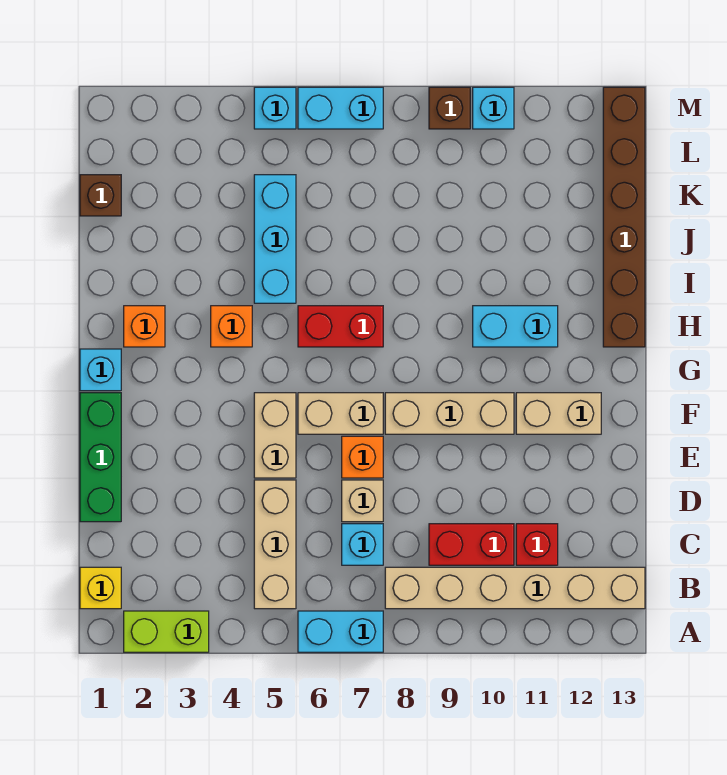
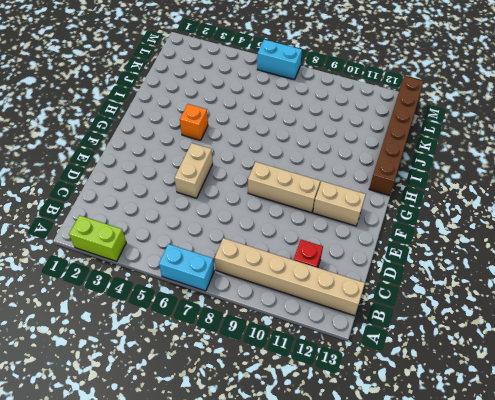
none -> yellow brick B1 level 1
none -> tan brick B5:D5 level 1
none -> cyan brick C7 level 1

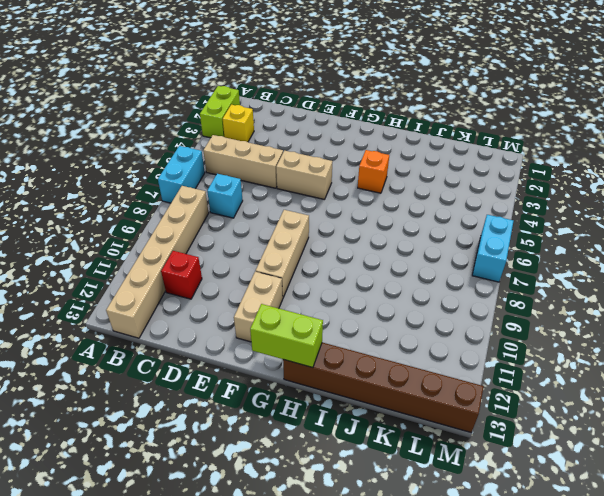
yellow brick B3 level 1 -> yellow brick B1 level 1
lime brick G13:H13 level 2 -> none
none -> red brick C9:C10 level 1
none -> green brick D1:F1 level 1
none -> tan brick D7 level 1

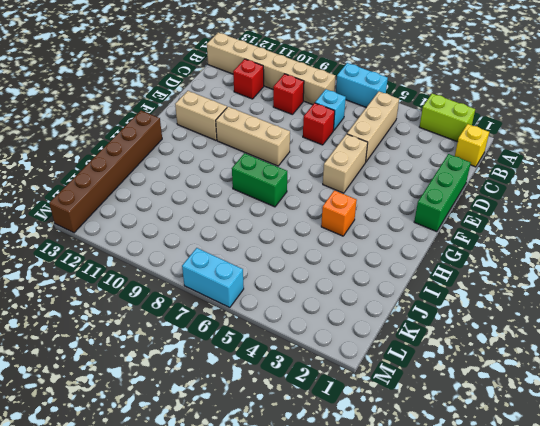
red brick C9 level 1 -> red brick C9:C10 level 1
red brick D7 level 1 -> tan brick D7 level 1
green brick H7:H8 level 1 -> red brick H6:H7 level 1
none -> orange brick E7 level 1
none -> tan brick F6:F7 level 1
none -> cyan brick G1 level 1

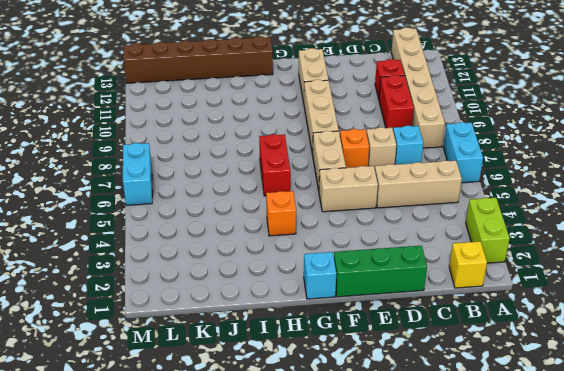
none -> orange brick H2 level 1
none -> cyan brick H10:H11 level 1
none -> cyan brick I5:K5 level 1

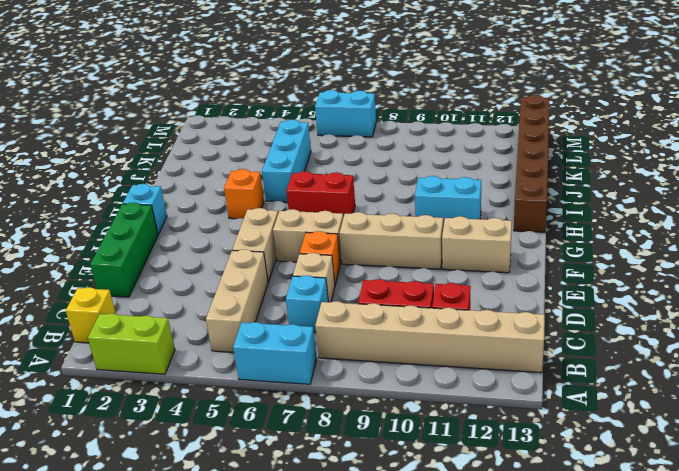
none -> orange brick H2 level 1
none -> brown brick K1 level 1
none -> cyan brick M5 level 1

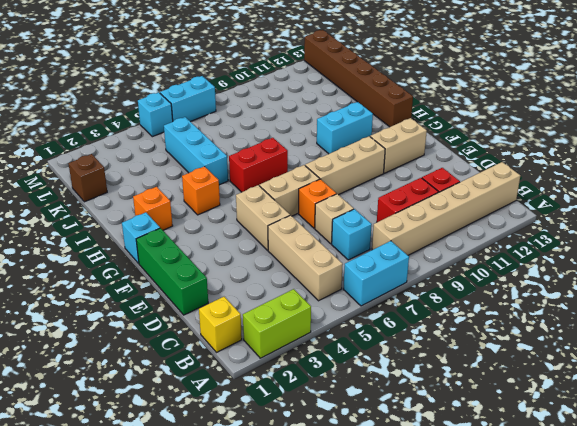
none -> brown brick M9 level 1
none -> cyan brick M10 level 1

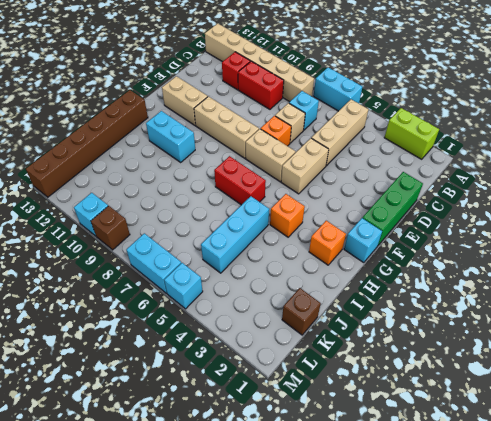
none -> yellow brick B1 level 1

